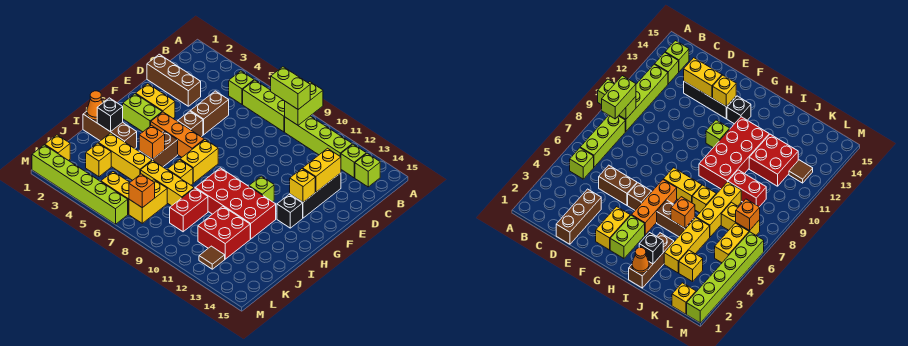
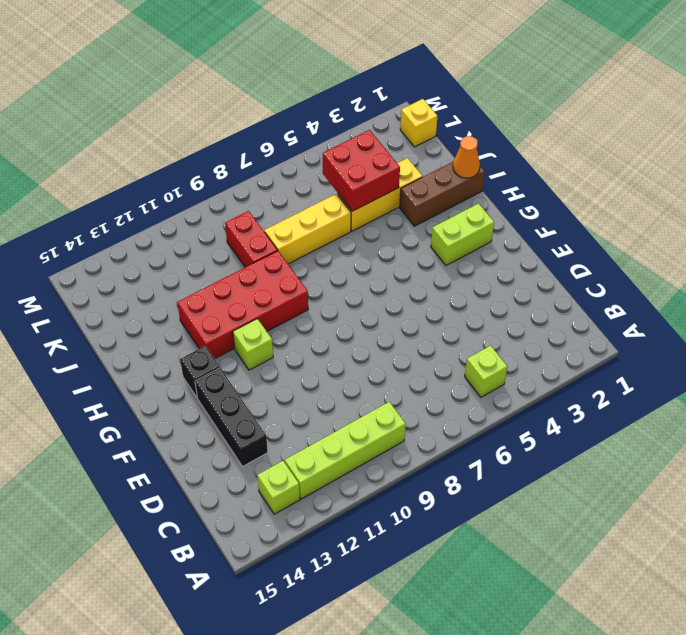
red brick J4:K5 level 2 -> red brick J11:K12 level 1
none -> lime brick B6:B8 level 1
none -> lime brick B14 level 1
none -> brown brick D1:D3 level 1
none -> brown brick D5:E5 level 1

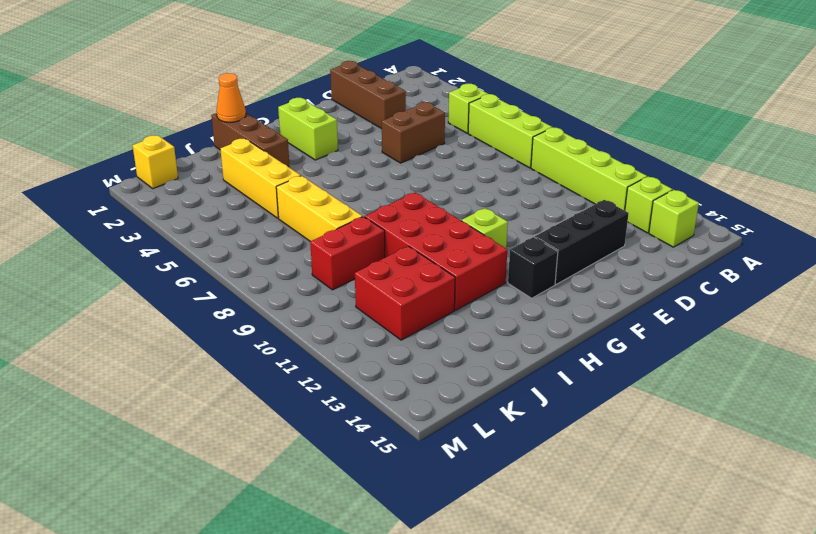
none -> yellow brick F2:F3 level 1
none -> brown brick F5 level 1
none -> orange brick G4:G6 level 1
none -> yellow brick G7:H7 level 1

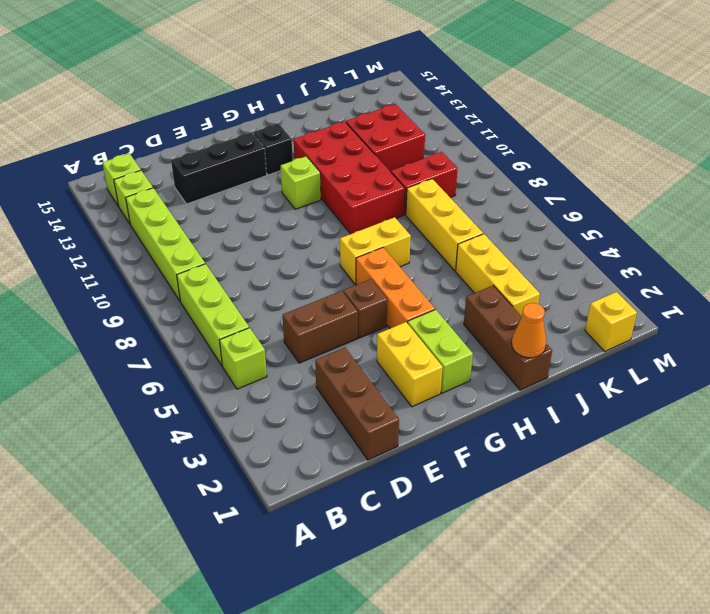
none -> brown brick H5:I5 level 1
none -> yellow brick I7 level 1
none -> yellow brick K3 level 1
none -> yellow brick K7:L7 level 1

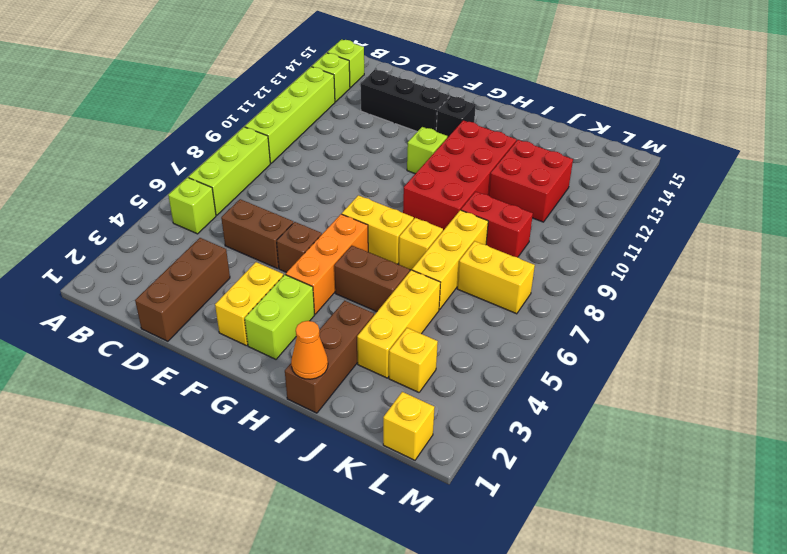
none -> yellow brick L5:L6 level 1
none -> brown tile L12 level 1
none -> lime brick M1:M6 level 1
none -> lime brick A9:B9 level 2

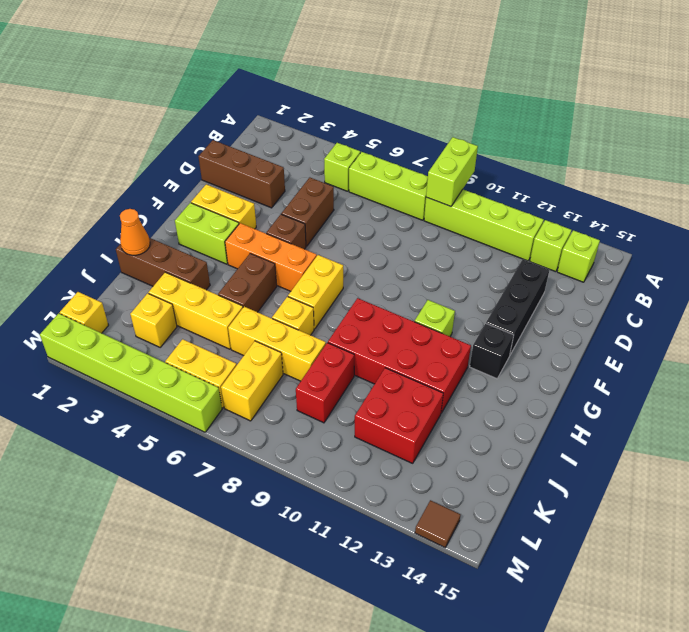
brown tile M14 level 1 -> brown tile L12 level 1
none -> yellow brick D13:E13 level 2
none -> yellow brick F13 level 2
none -> black brick I2 level 2
none -> orange brick I5 level 2

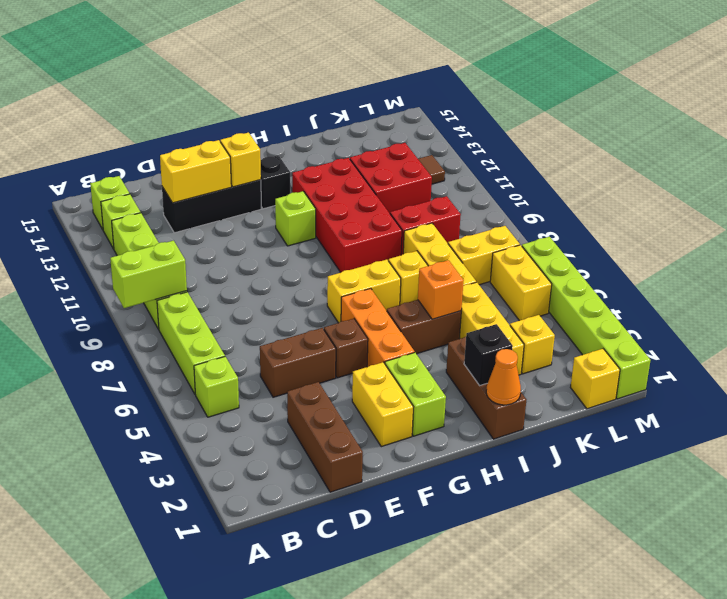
none -> orange brick L7 level 2
none -> lime brick B8:B9 level 3

